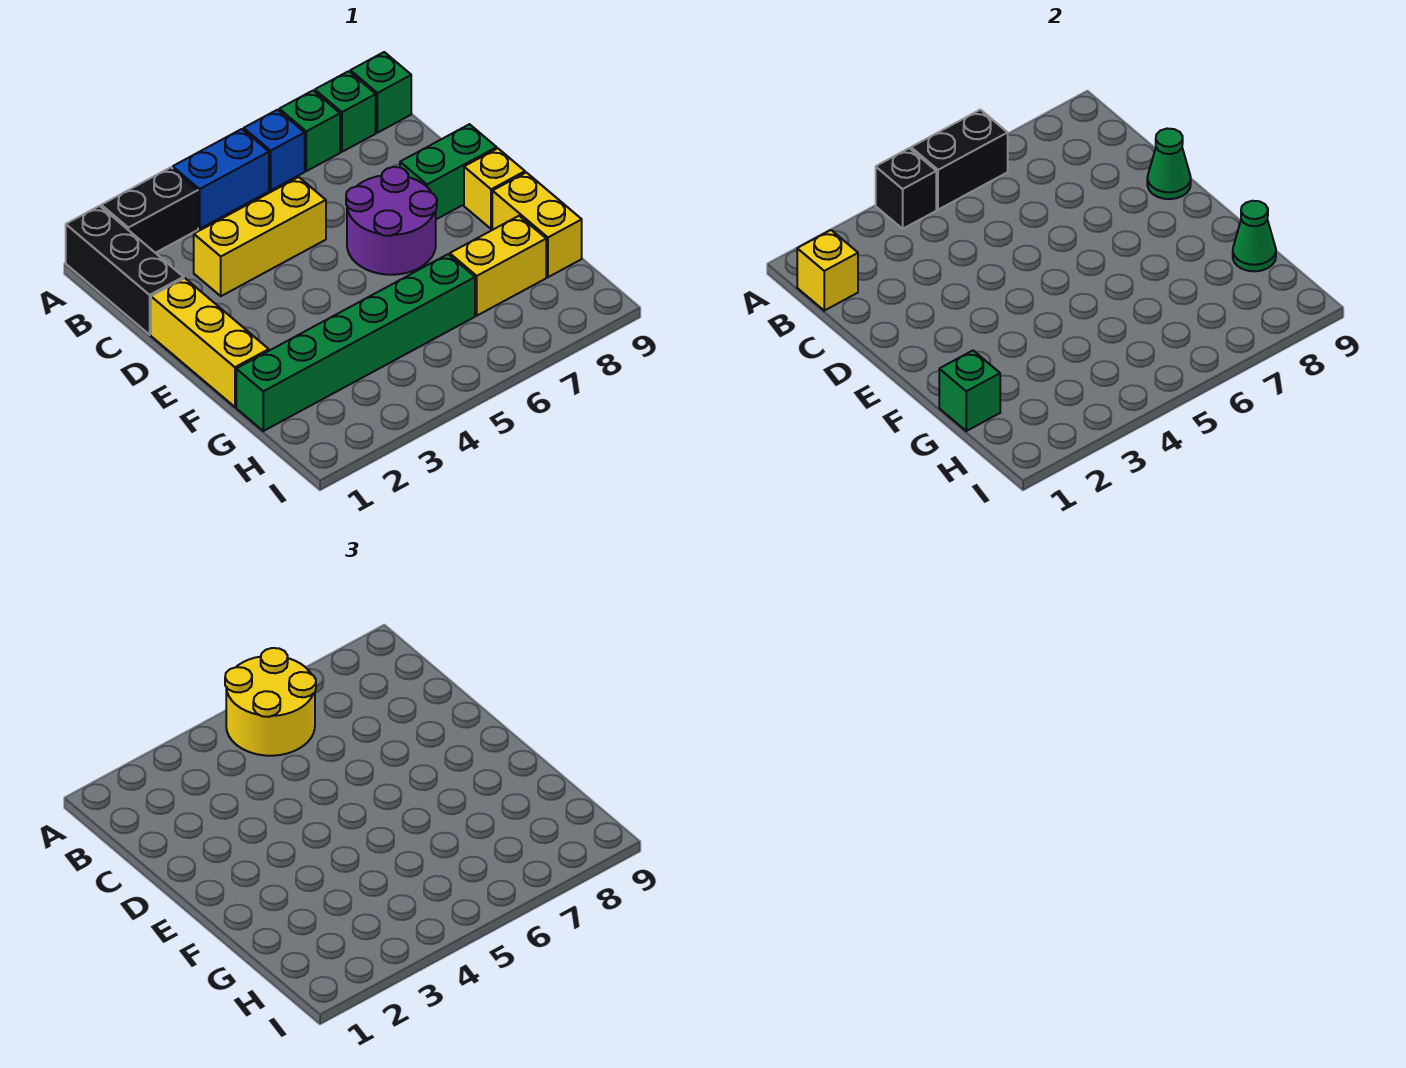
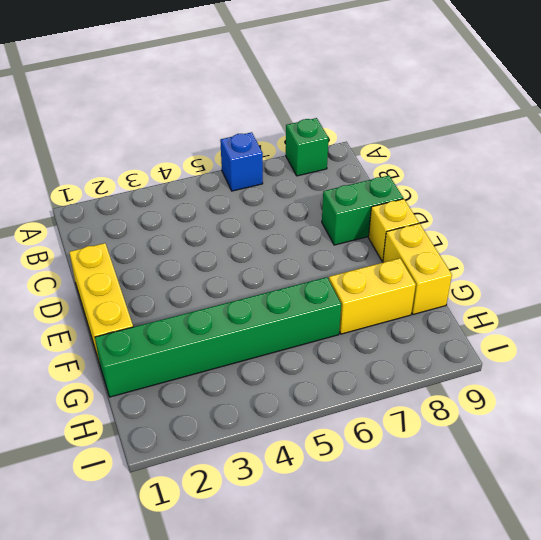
none -> black brick A1:C1 level 1
none -> black brick A2:A3 level 1
none -> blue brick A4:A5 level 1

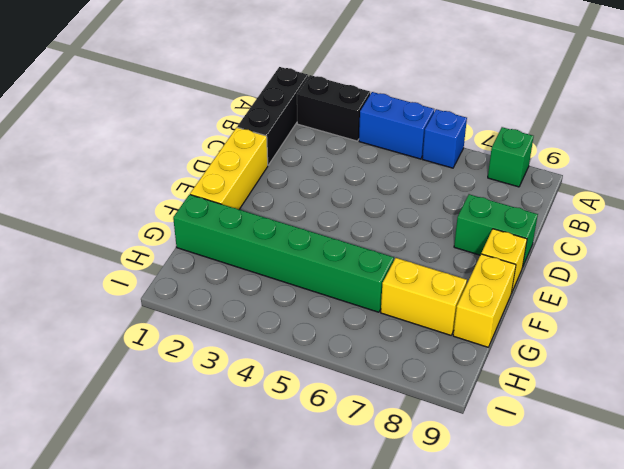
none -> green brick A7 level 1
none -> green brick A9 level 1
none -> yellow brick C3:C5 level 1

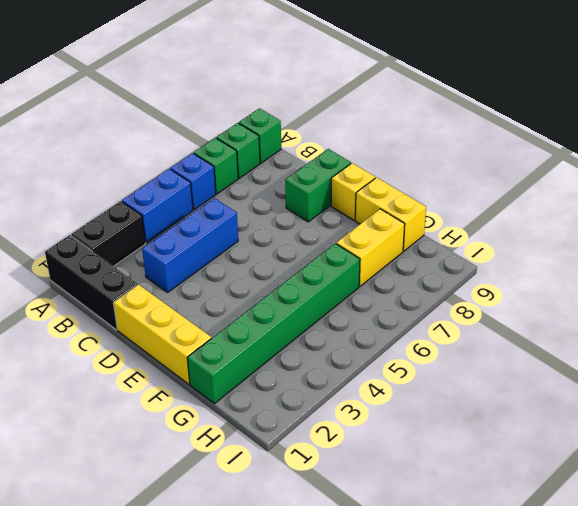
blue brick C3:C5 level 1 -> yellow brick C3:C5 level 1
none -> purple round brick D6:E7 level 1
none -> black brick A4 level 2
none -> black brick A5:A6 level 2

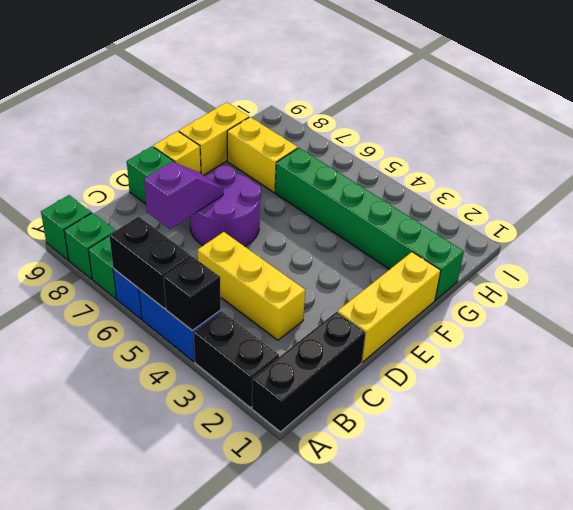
purple slope C7:D7 level 2 top C -> none
none -> yellow brick B1 level 2
none -> green cone D9 level 2
none -> green brick G1 level 2

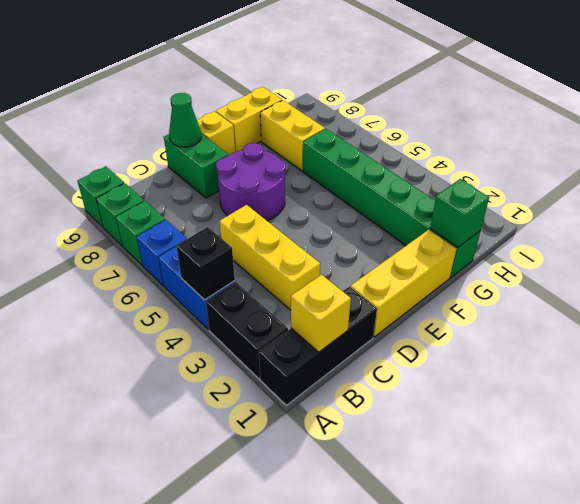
none -> black brick A5:A6 level 2
none -> green cone G9 level 2
none -> yellow round brick A5:B6 level 3

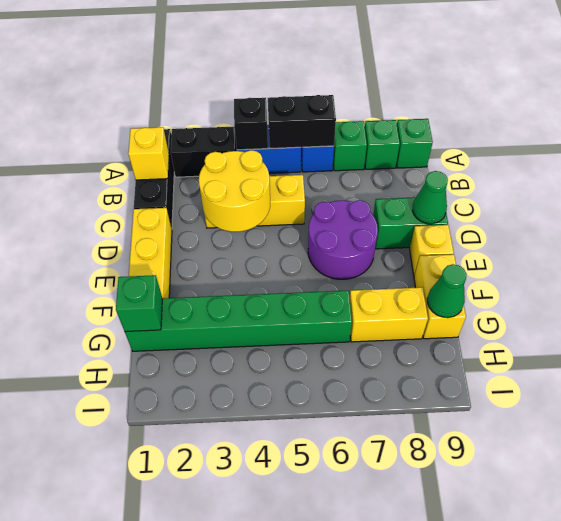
yellow round brick C3:D4 level 2 -> yellow round brick A5:B6 level 3

